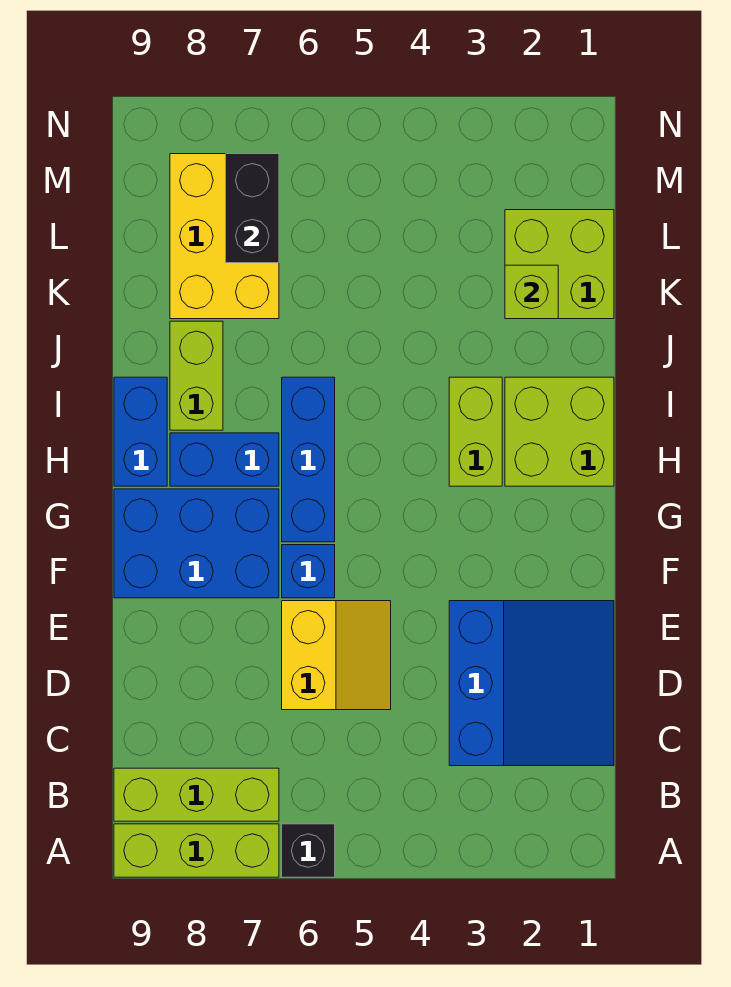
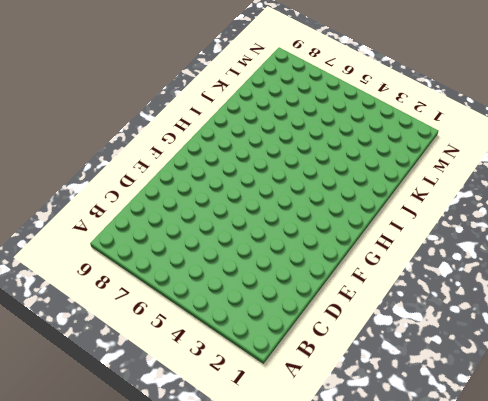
none -> black brick A6 level 1
none -> lime brick A7:A9 level 1
none -> lime brick B7:B9 level 1

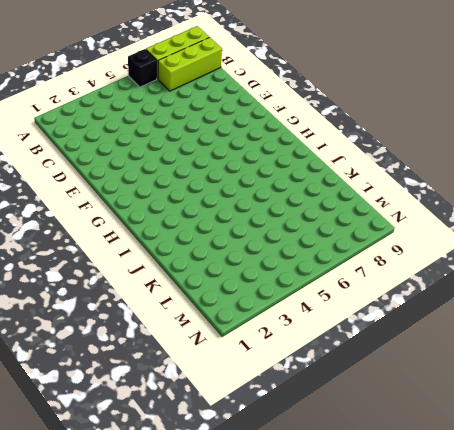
none -> blue slope C1:E3 level 1 top 3
none -> yellow slope D5:E6 level 1 top 6
none -> blue brick F6 level 1

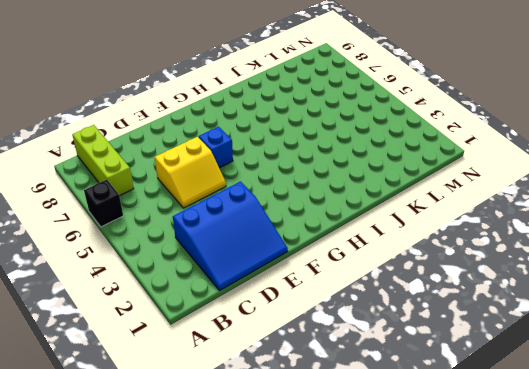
none -> lime brick A7:A9 level 1
none -> blue brick F7:G9 level 1
none -> blue brick G6:I6 level 1

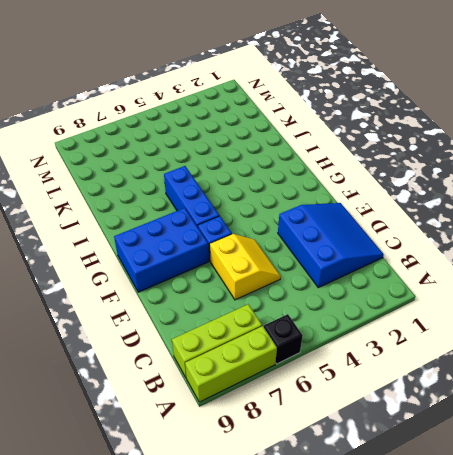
none -> lime brick H1:I2 level 1
none -> lime brick H3:I3 level 1
none -> blue brick H7:H8 level 1

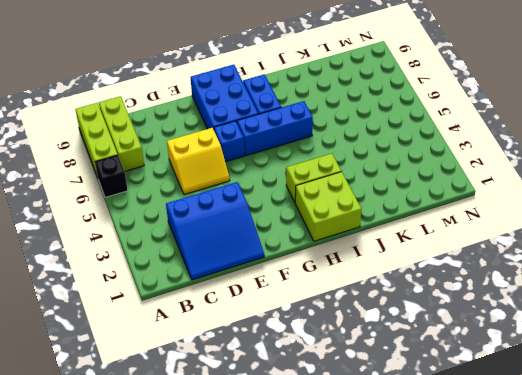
none -> blue brick H9:I9 level 1
none -> lime brick I8:J8 level 1
none -> lime brick K1:L2 level 1

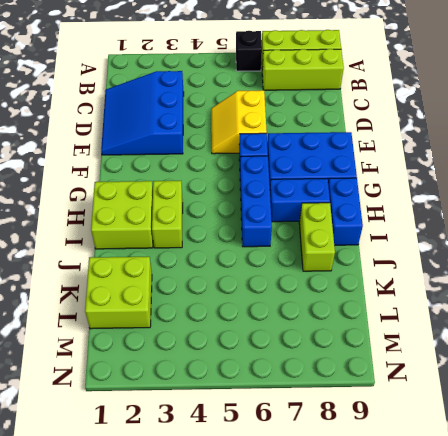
none -> yellow brick K7:M8 level 1
none -> lime brick K2 level 2
none -> black brick L7:M7 level 2

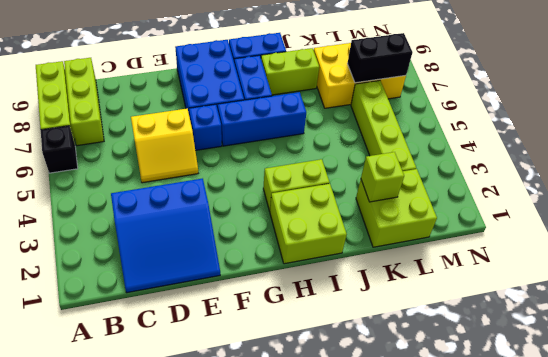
lime brick L3:L6 level 1 -> none

